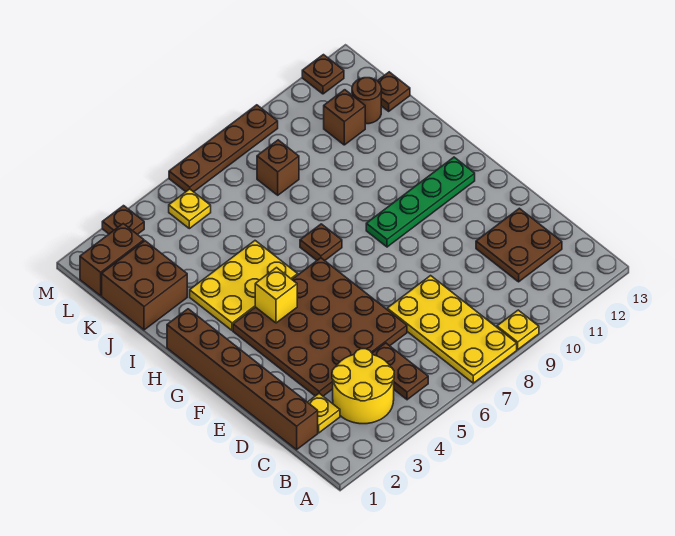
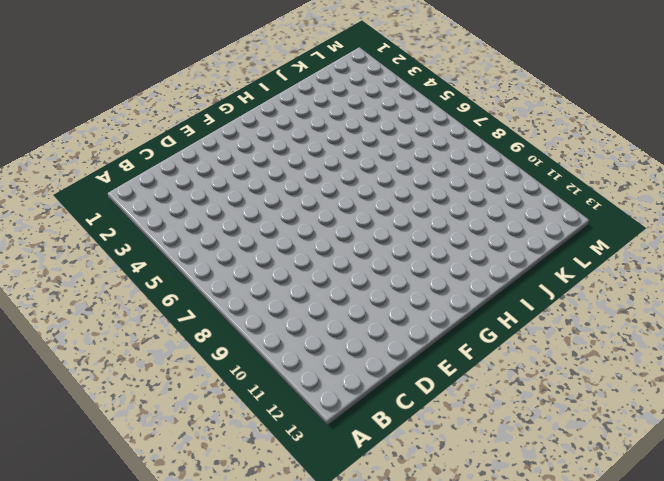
none -> yellow plate A7:D8 level 1
none -> yellow plate A9 level 1
none -> yellow round brick B3:C4 level 1

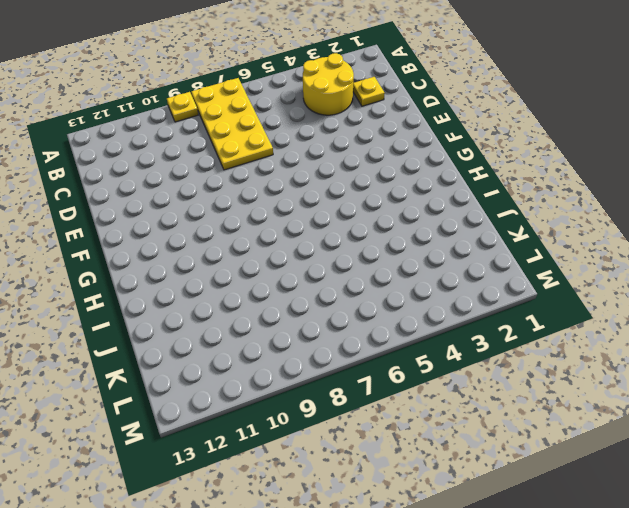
none -> brown plate B5:C5 level 1
none -> brown brick C1:H1 level 1
none -> brown plate C11:D12 level 1

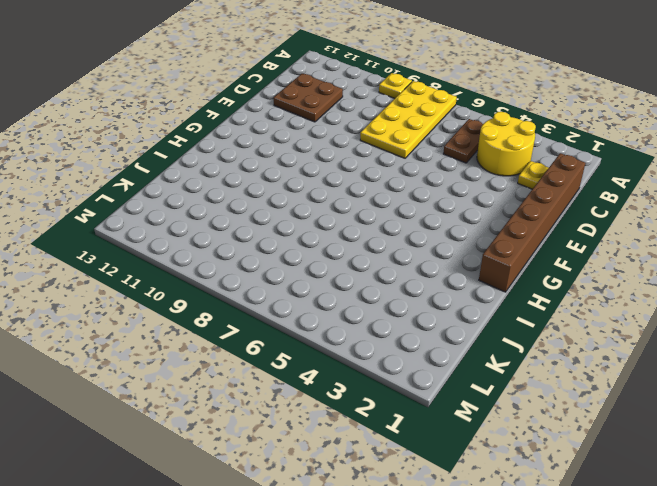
none -> brown plate D3:G6 level 1
none -> green plate G9:G12 level 1
none -> yellow plate H3:I5 level 1

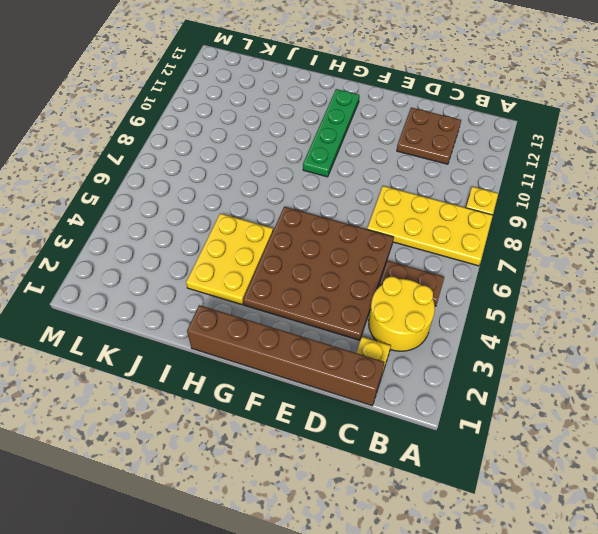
none -> brown plate H7 level 1
none -> brown brick J1:K2 level 1
none -> brown brick K8 level 1

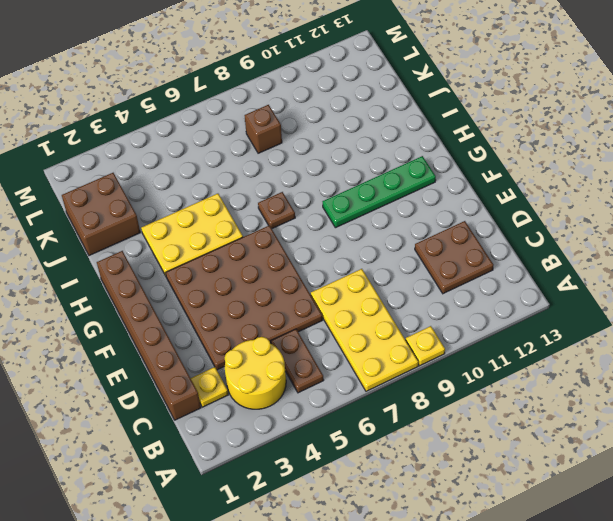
none -> brown brick K11 level 1
none -> brown round brick K12 level 1
none -> brown plate K13 level 1

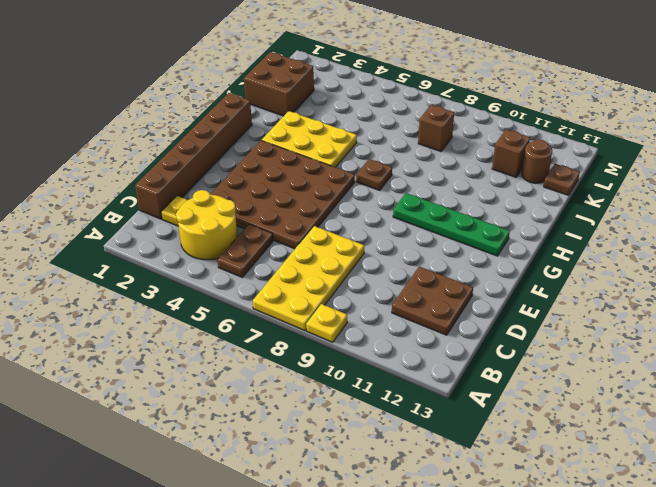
none -> brown brick L1:L2 level 1
none -> yellow plate L5 level 1
none -> brown plate M3 level 1

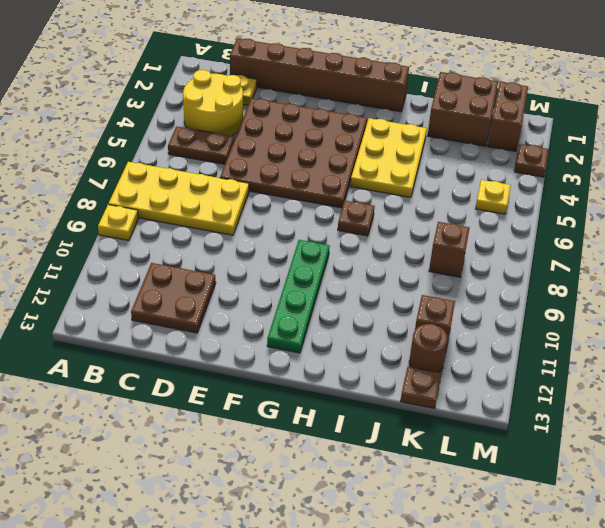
none -> brown plate M6:M9 level 1
none -> brown plate M12 level 1
none -> yellow brick G4 level 2

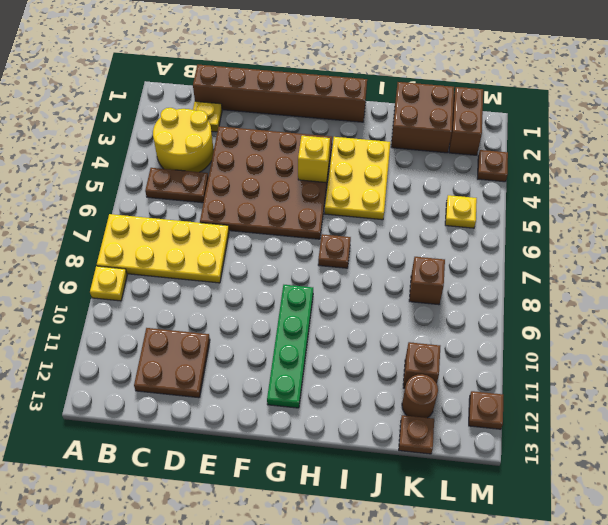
none -> brown plate M6:M9 level 1

